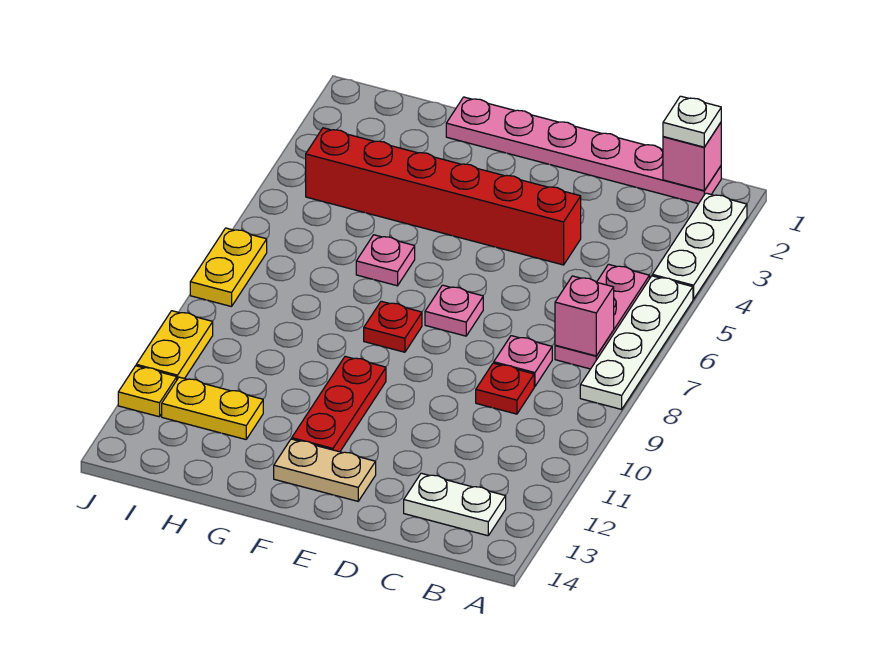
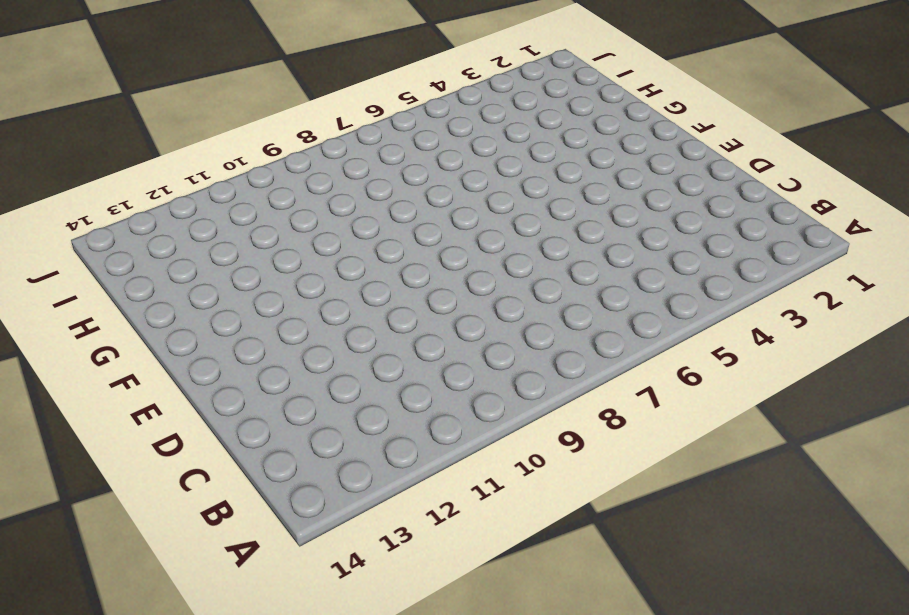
none -> white plate A2:A4 level 1
none -> white plate A5:A8 level 1
none -> pink plate B1:G1 level 1

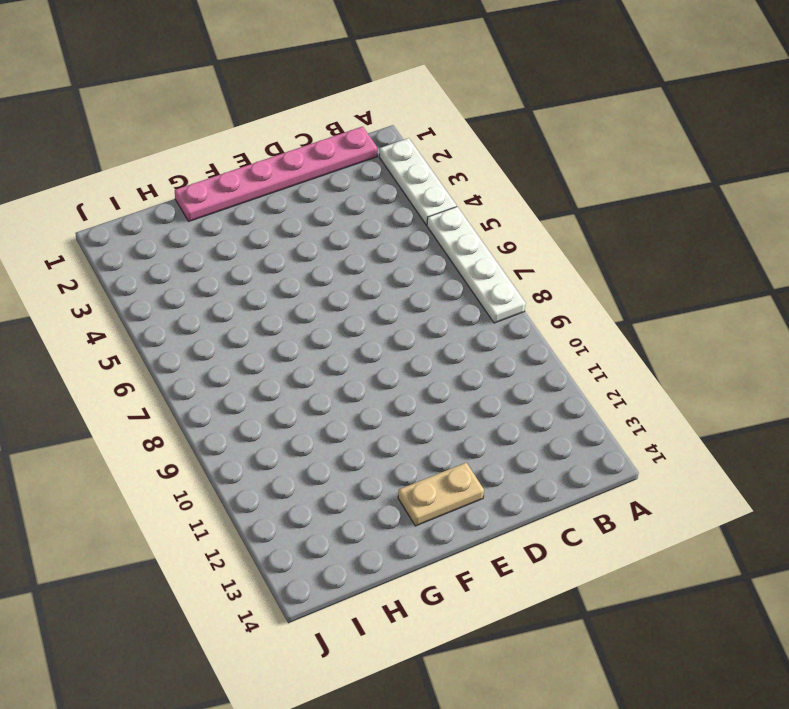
none -> pink plate B5:B7 level 1
none -> white plate B13:C13 level 1
none -> pink plate C8 level 1

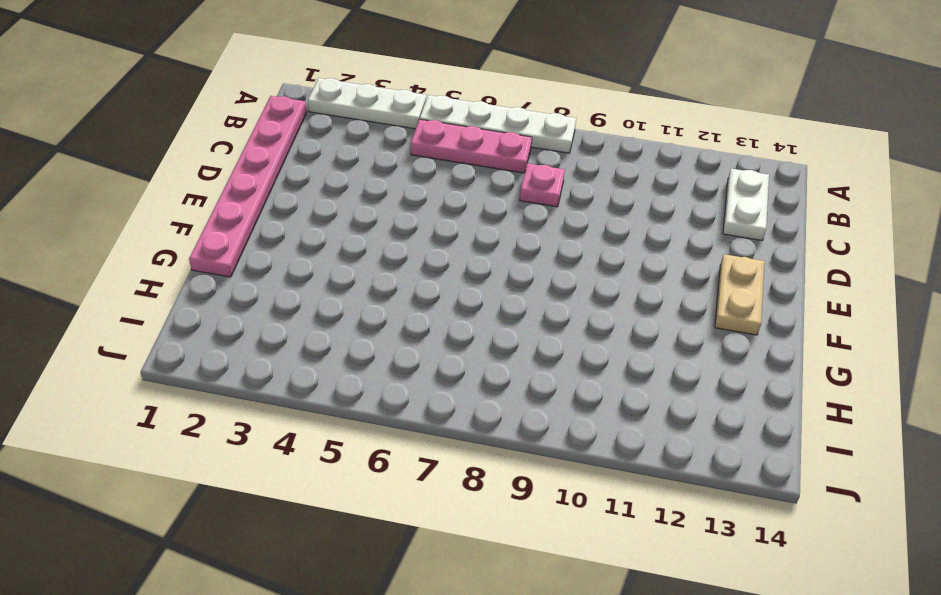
none -> red plate C9 level 1
none -> red brick D4:I4 level 1
none -> pink plate E7 level 1

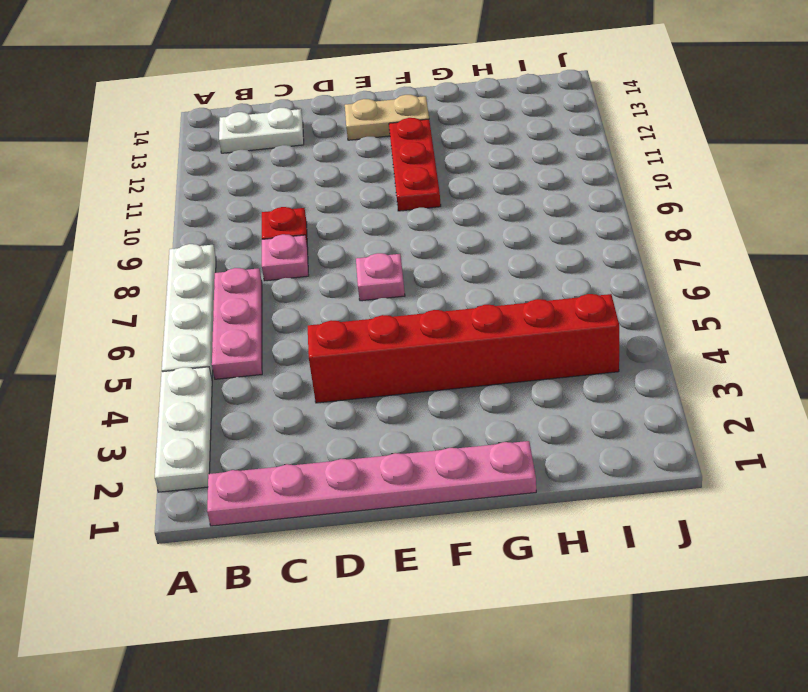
none -> red plate F8 level 1
none -> pink plate G6 level 1
none -> yellow plate H12:I12 level 1

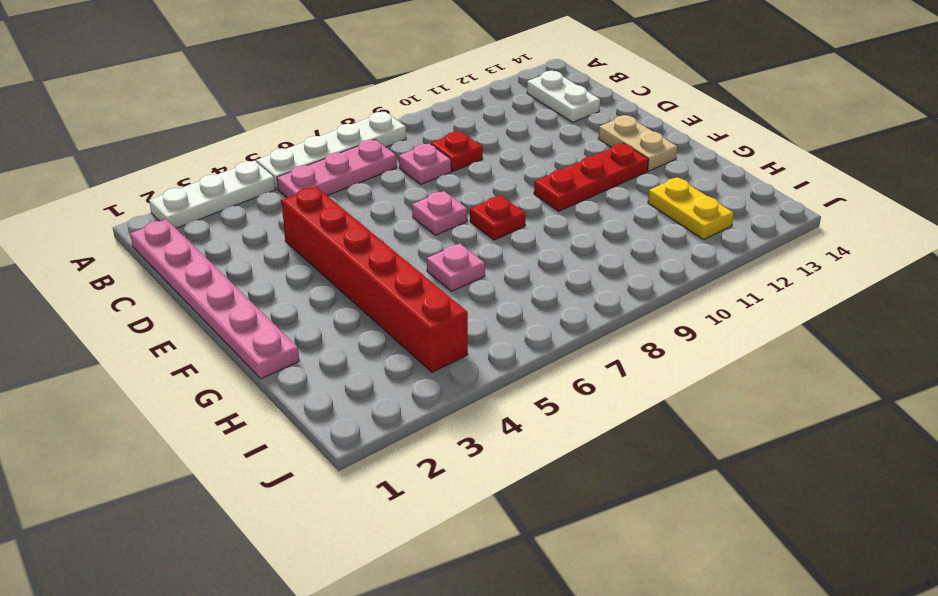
none -> yellow plate J7:J8 level 1
none -> yellow plate J10:J11 level 1
none -> yellow plate J12 level 1

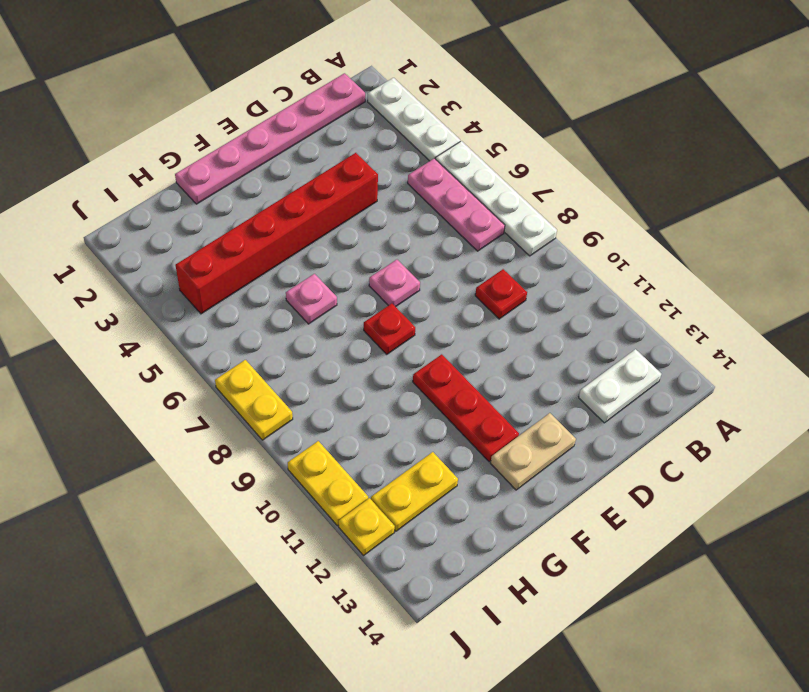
none -> pink plate C8 level 1
none -> pink brick B1 level 2
none -> pink brick B7 level 2

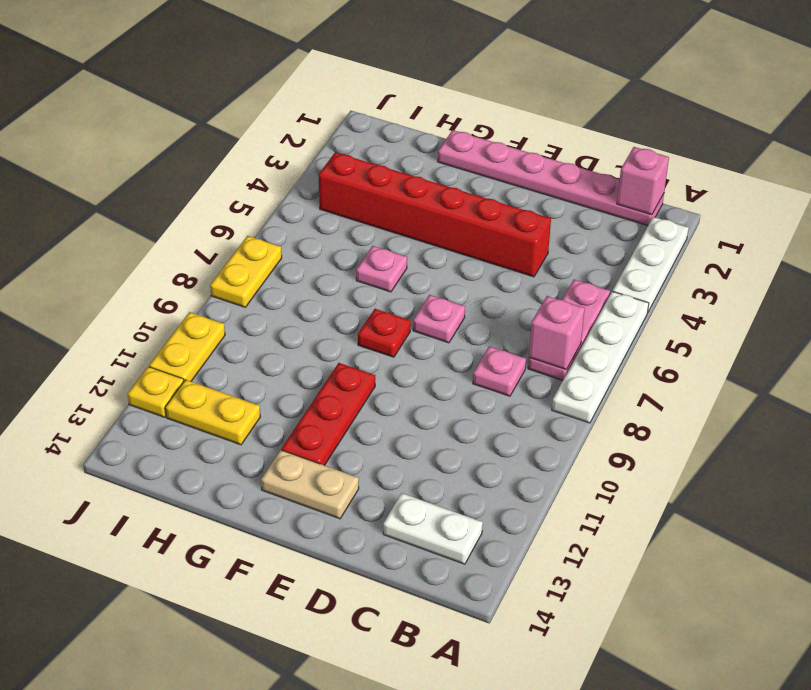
none -> red plate C9 level 1
none -> white plate B1 level 3

